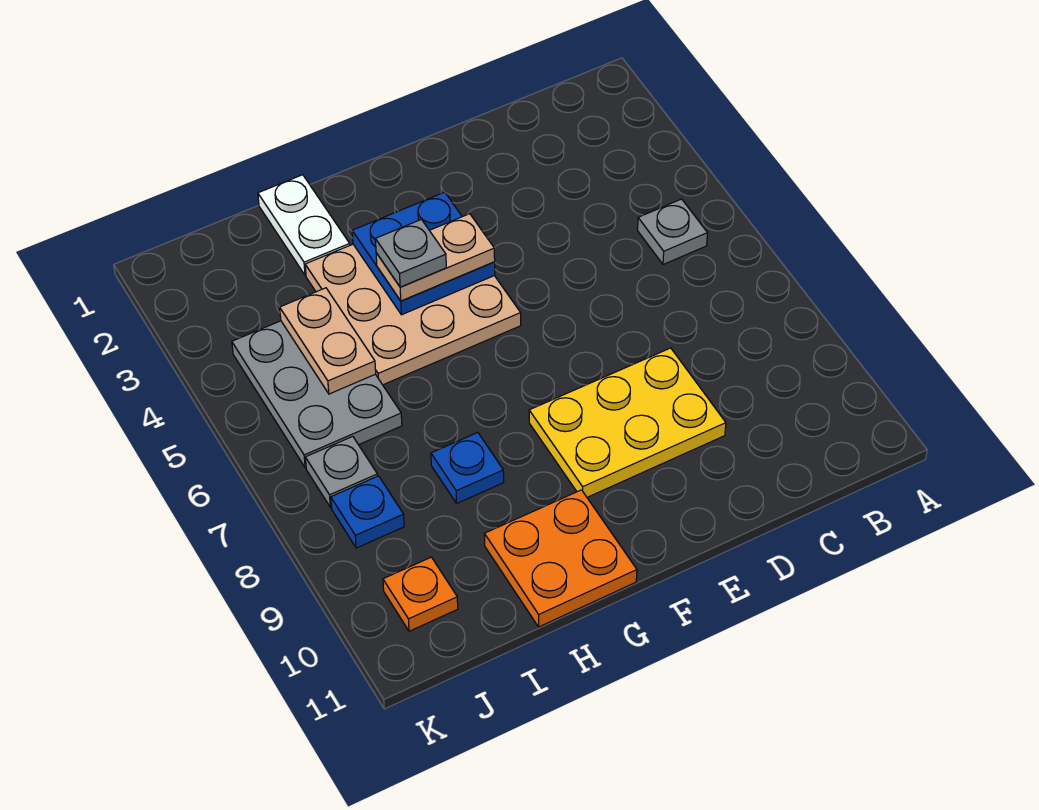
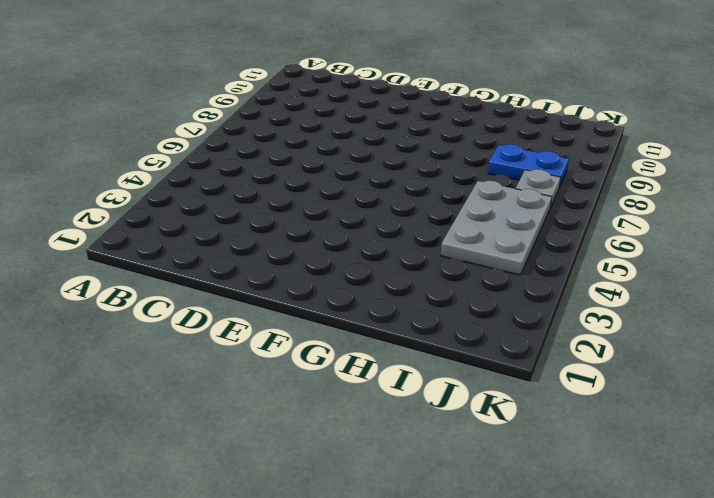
blue plate I8:J8 level 1 -> blue plate J8 level 1
none -> grey plate B5 level 1
none -> yellow plate D8:F9 level 1
none -> tan plate F3:H5 level 1

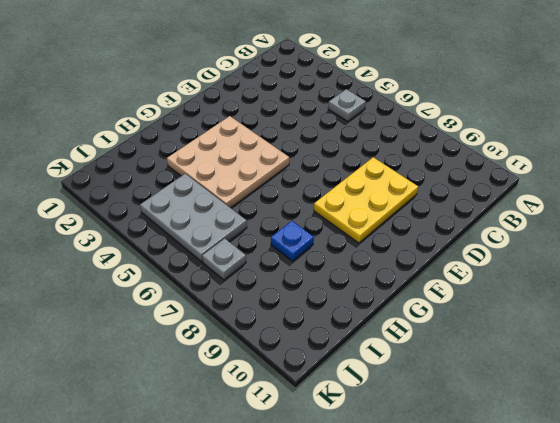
none -> orange plate G10:H11 level 1
none -> white plate H1:H2 level 1
none -> blue plate J8 level 1

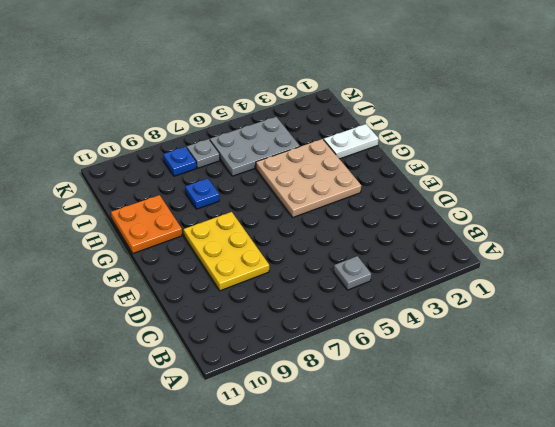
none -> orange plate J10 level 1
none -> blue plate F3:G4 level 2
none -> tan plate I4:I5 level 2

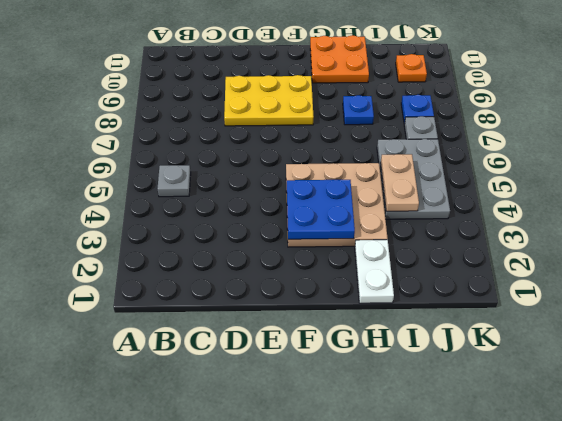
none -> tan plate F4:G4 level 3
none -> grey plate G4 level 4

